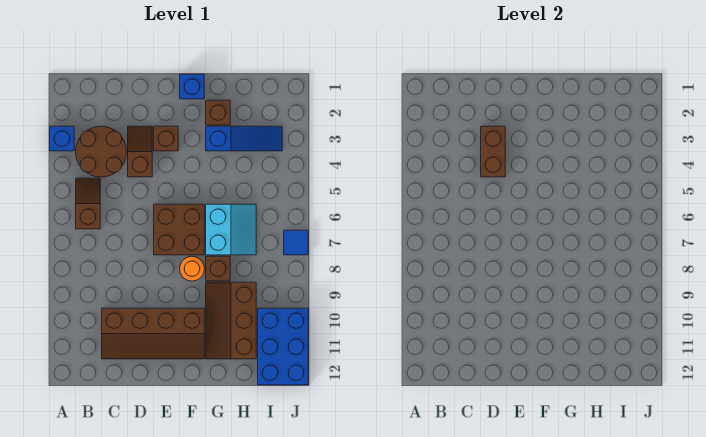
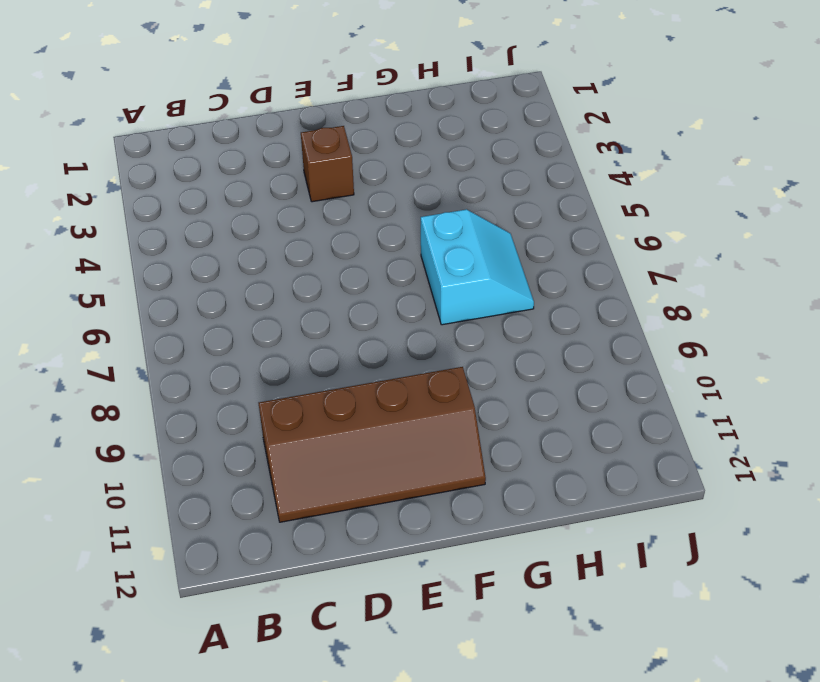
none -> blue brick A3 level 1
none -> brown round brick B3:C4 level 1
none -> brown slope B5:B6 level 1 top 6

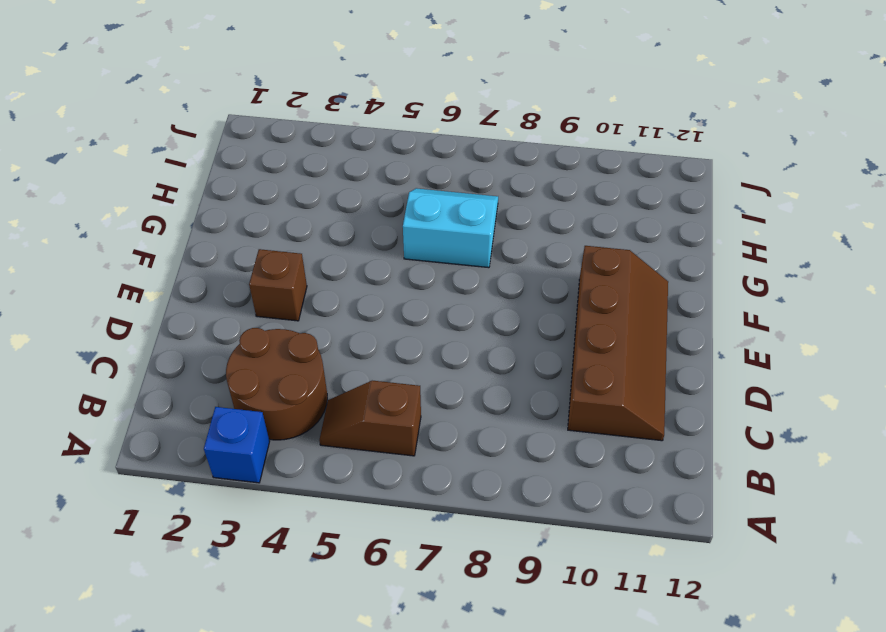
none -> brown slope D3:D4 level 1 top 4
none -> brown brick E6:F7 level 1
none -> blue brick F1 level 1

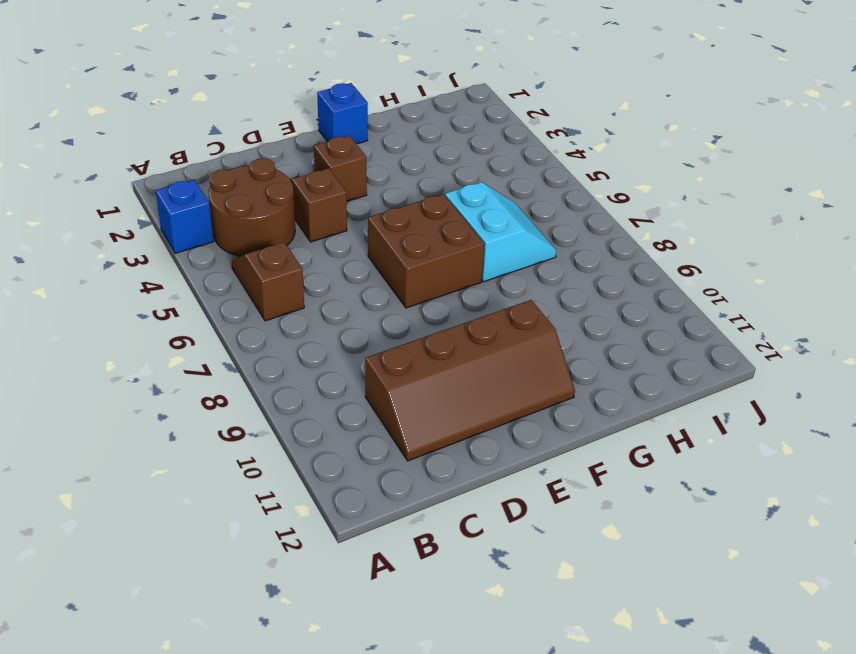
none -> orange round brick F8 level 1
none -> brown brick G2 level 1
none -> blue slope G3:I3 level 1 top G

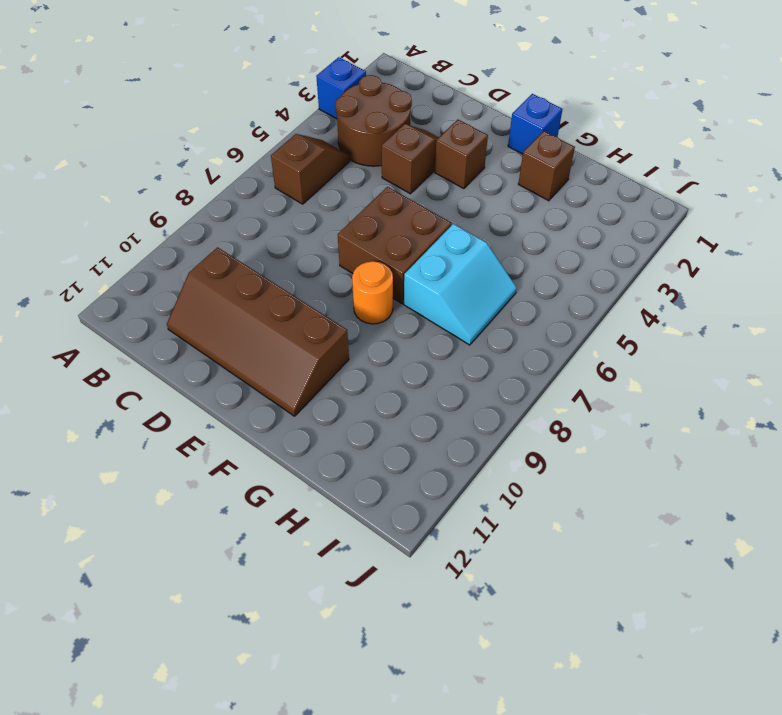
none -> blue slope G3:I3 level 1 top G
none -> brown brick G8 level 1
none -> brown slope G9:H11 level 1 top H

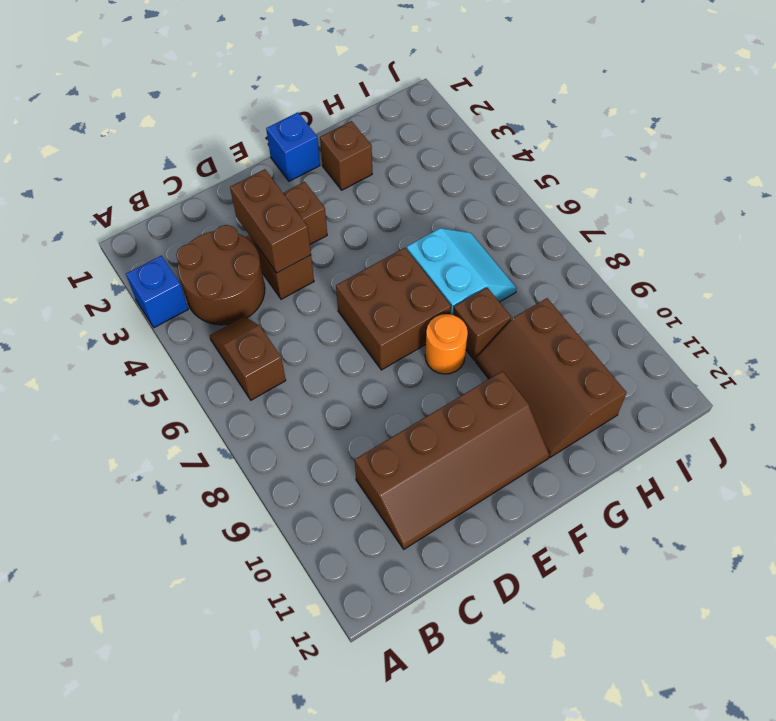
none -> blue slope G3:I3 level 1 top G
none -> blue brick I10:J12 level 1
none -> blue tile J7 level 1

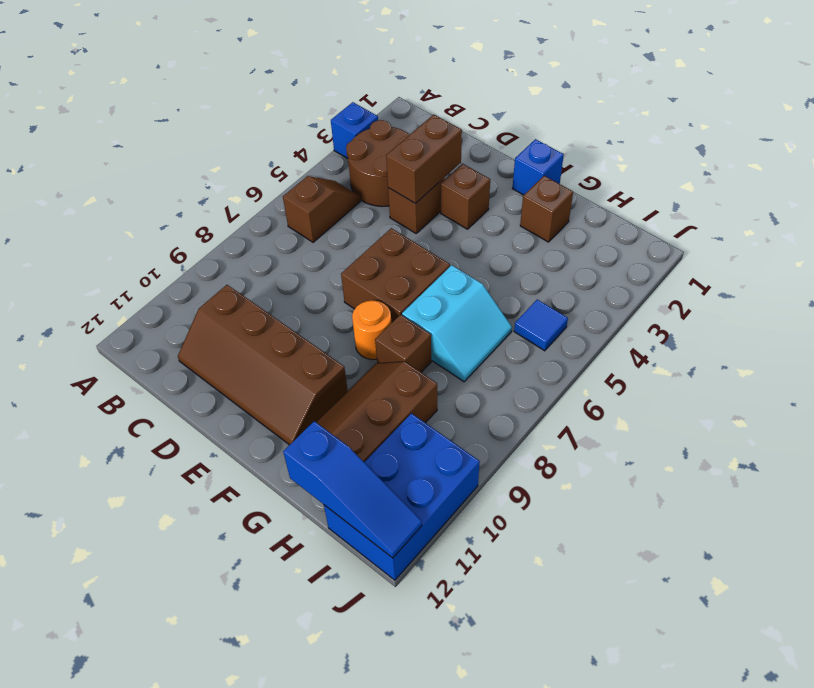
blue slope H12:J12 level 2 top H -> blue slope G3:I3 level 1 top G
blue tile I5 level 1 -> blue tile J7 level 1

